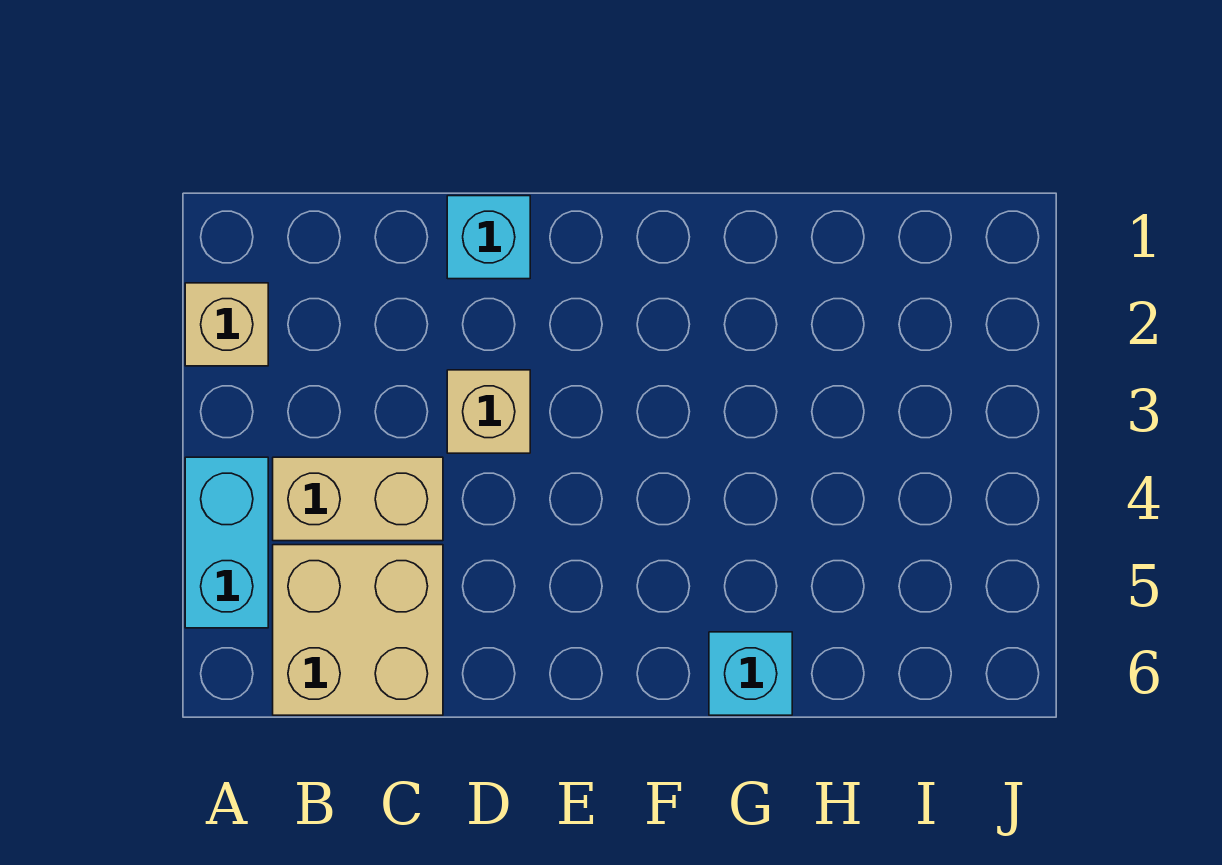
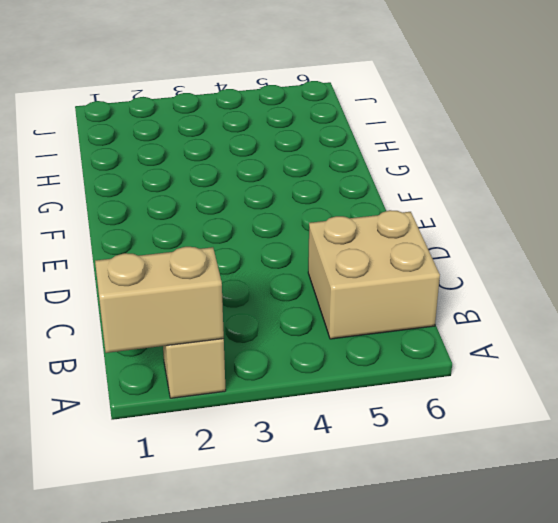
tan brick A1:A2 level 2 -> tan brick B4:C4 level 1
none -> cyan brick A4:A5 level 1
none -> cyan brick D1 level 1

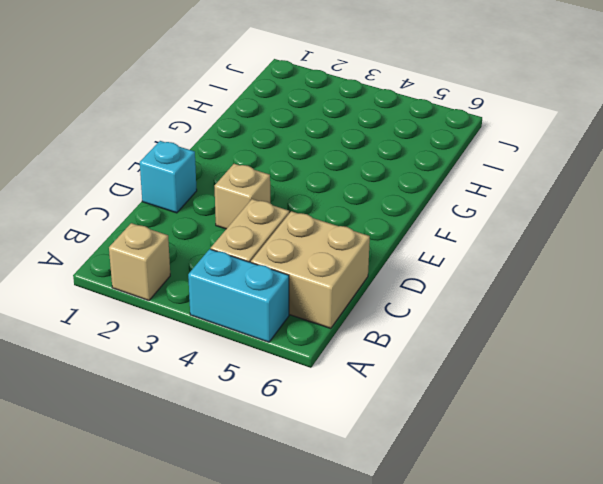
none -> cyan brick G6 level 1

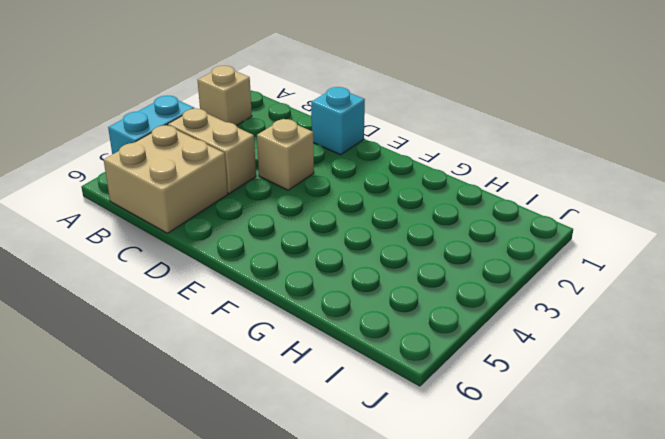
none -> cyan brick G6 level 1

